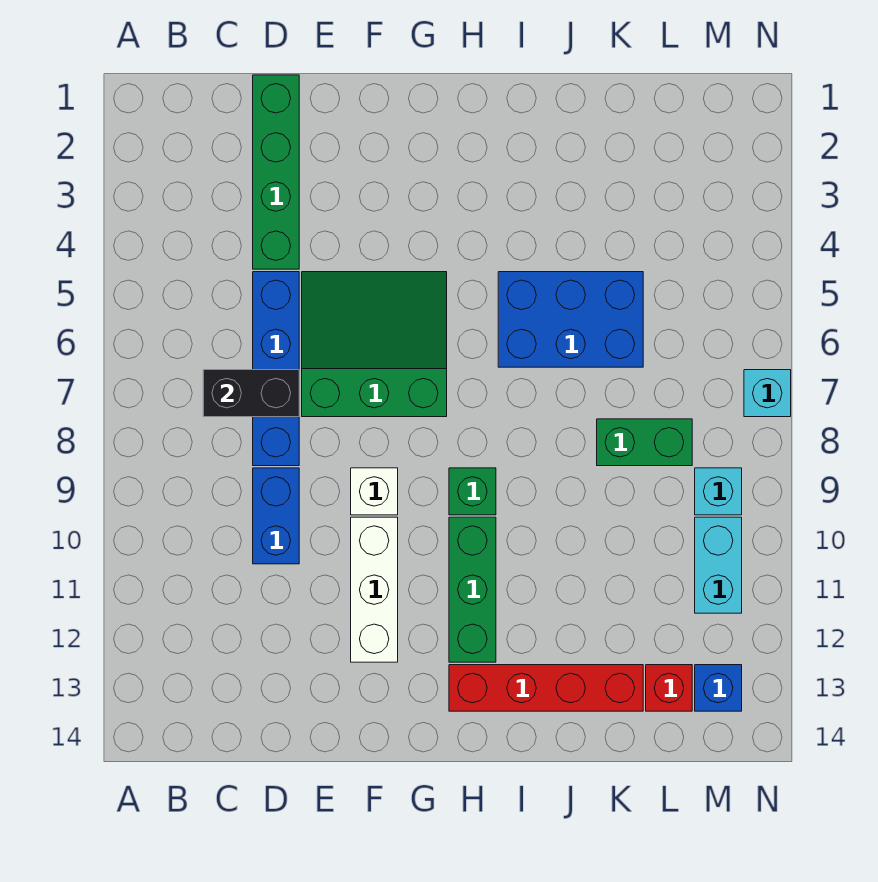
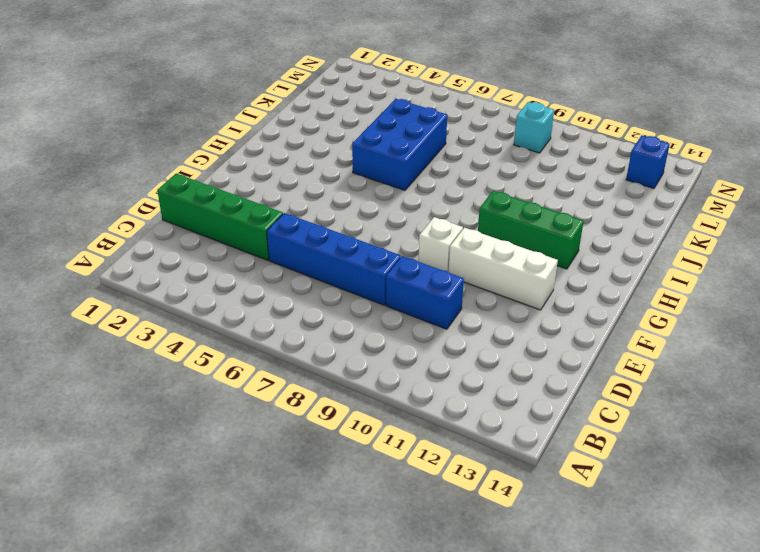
none -> green slope E5:G7 level 1 top 7
none -> green brick H9 level 1
none -> red brick H13:K13 level 1

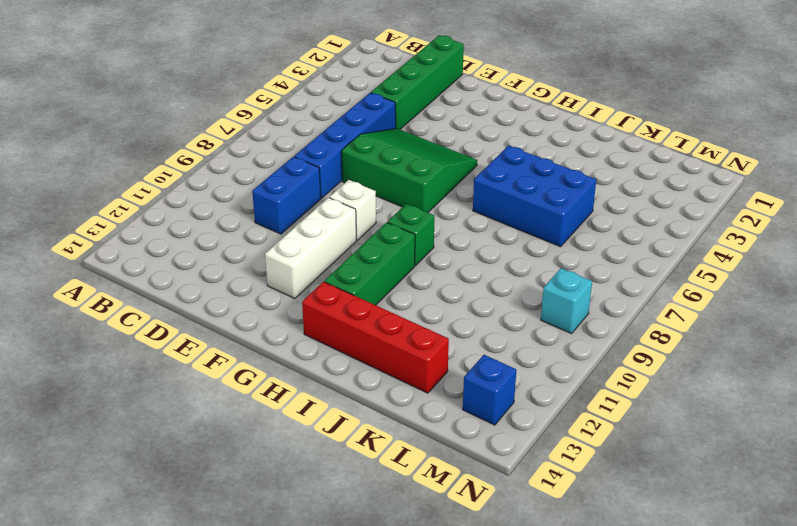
none -> green brick K8:L8 level 1
none -> red brick L13 level 1
none -> cyan brick M10:M11 level 1

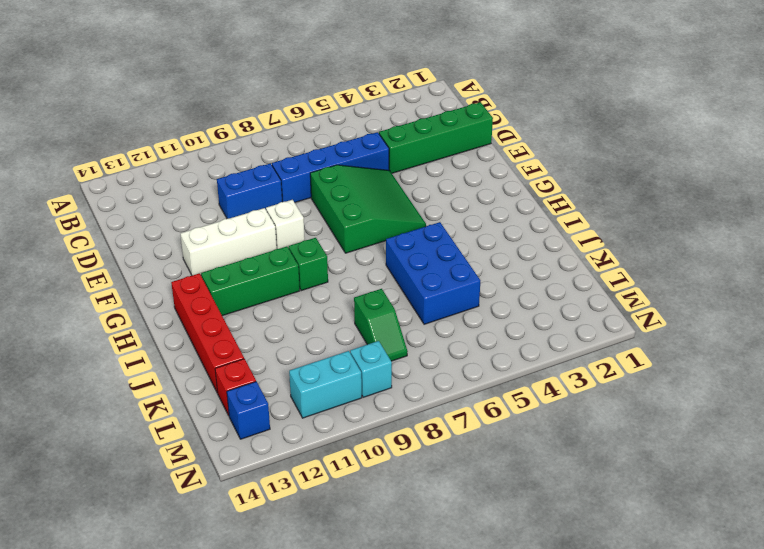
green slope K8:L8 level 1 top K -> green brick K8:L8 level 1
none -> cyan brick N7 level 1
none -> black brick C7:D7 level 2

